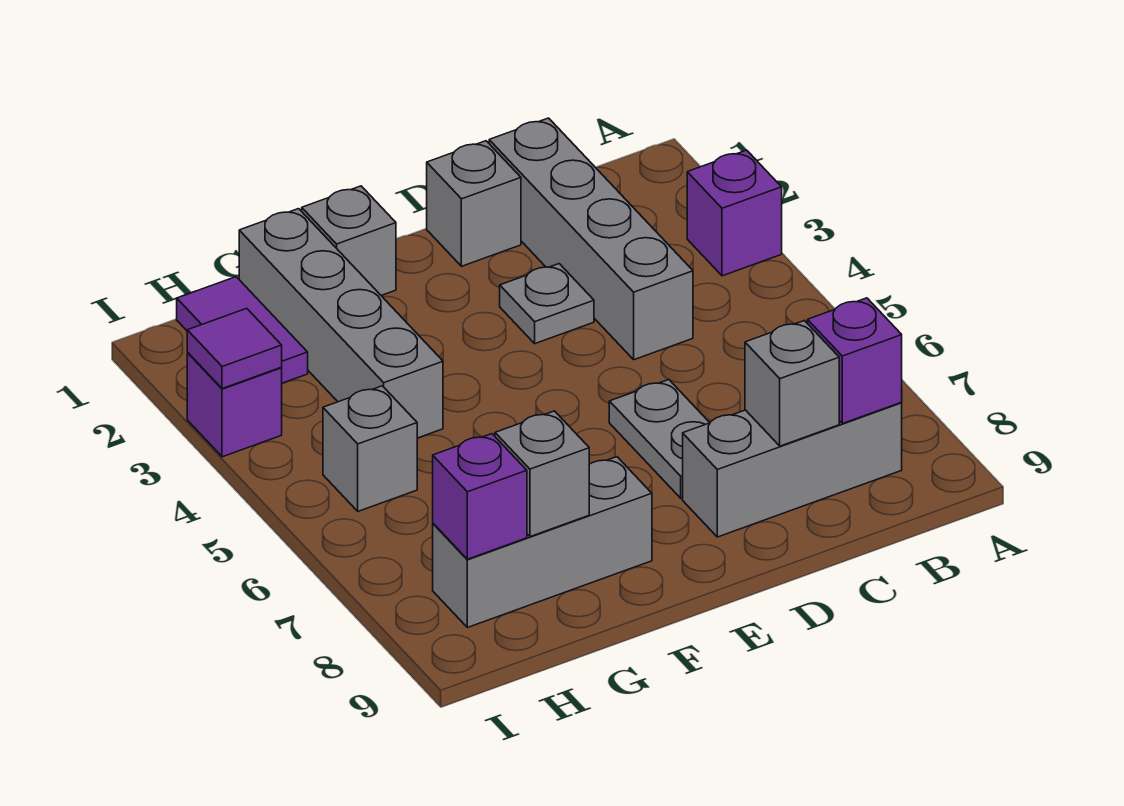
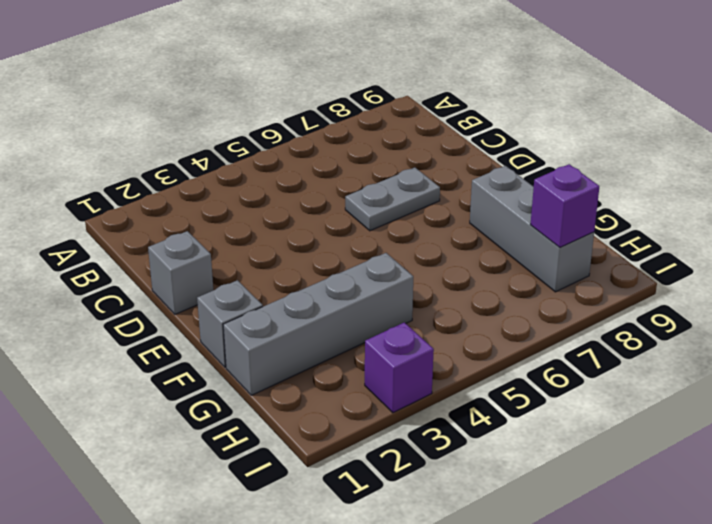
none -> purple brick A3 level 1
none -> grey brick B8:D8 level 1
none -> grey brick C1:C4 level 1

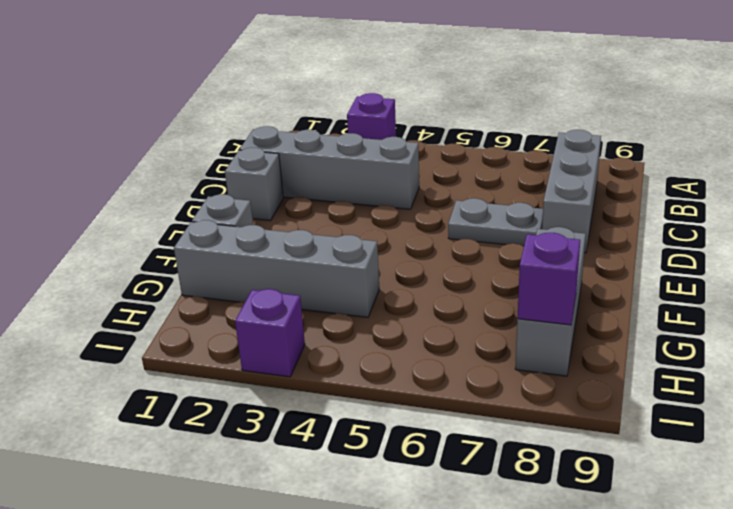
none -> grey plate D3 level 1
none -> purple tile H1:H2 level 1
none -> grey brick H5 level 1

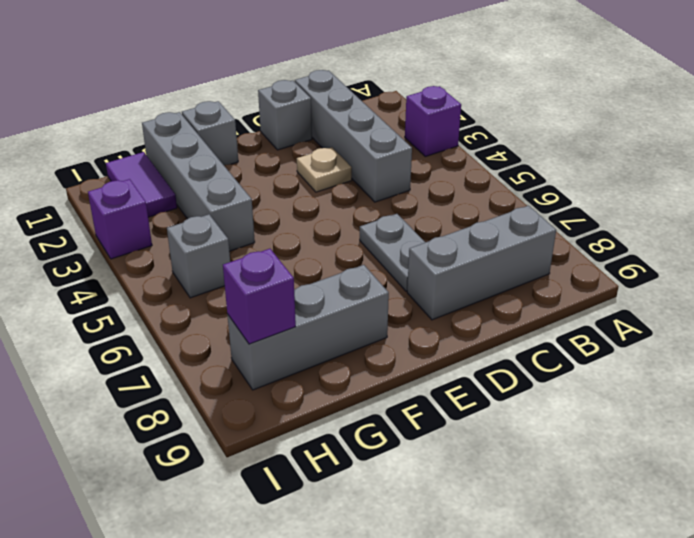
tan plate D3 level 1 -> grey plate D3 level 1
none -> purple brick B8 level 2
none -> grey brick C8 level 2
none -> grey brick G8 level 2

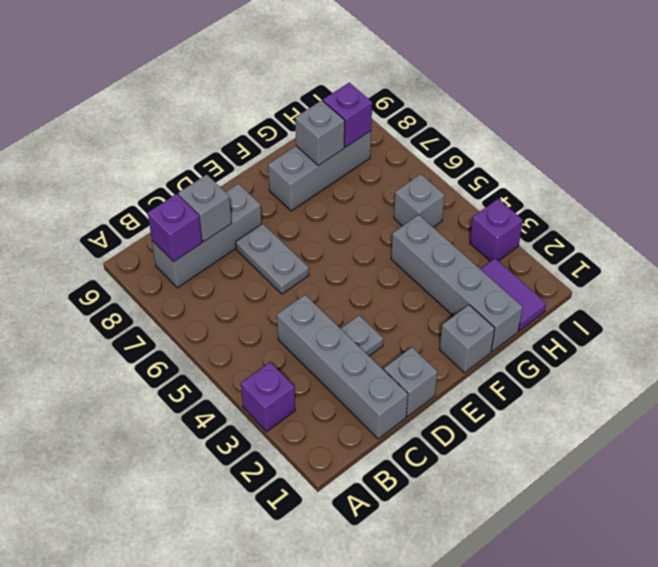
none -> purple tile I3 level 2

